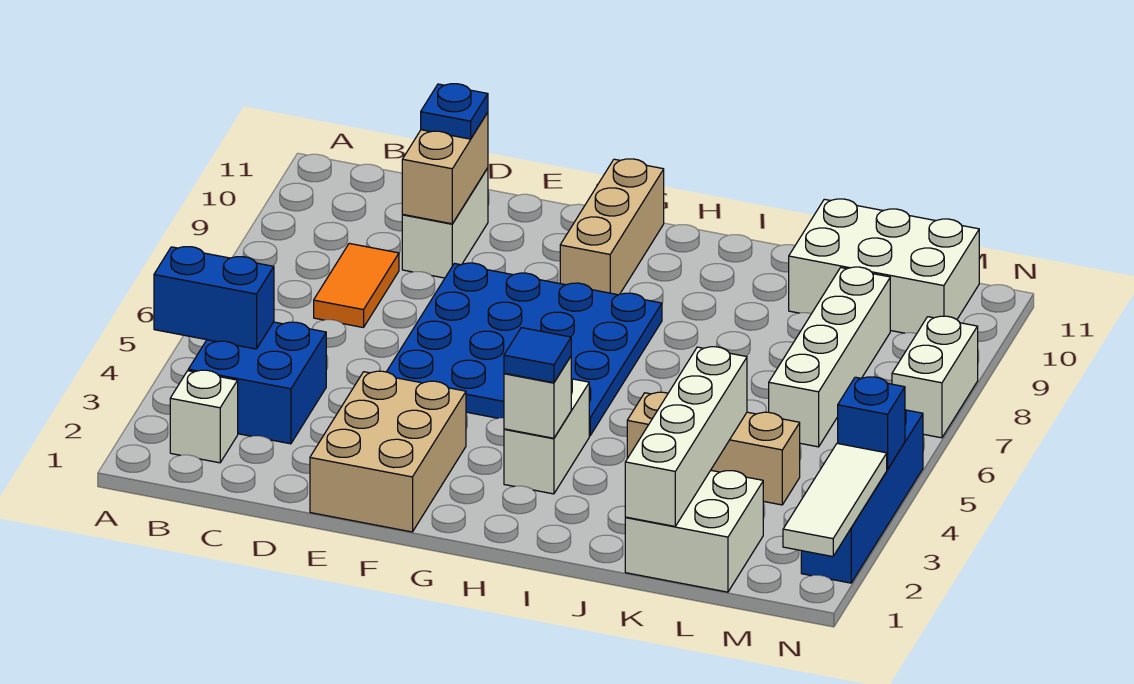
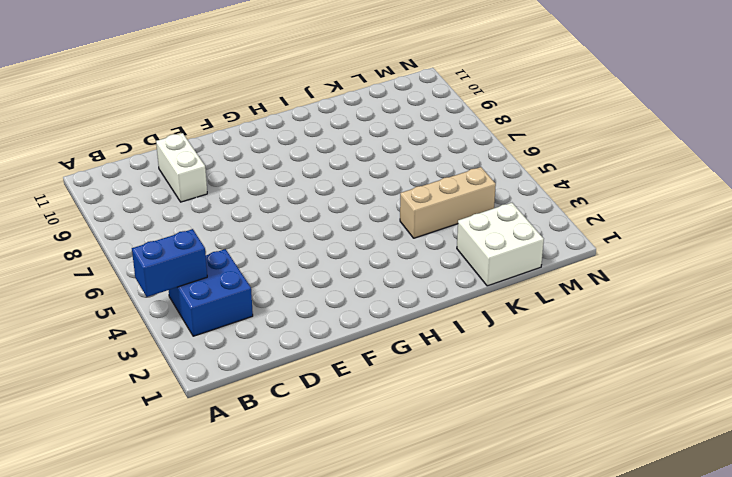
none -> white brick B2 level 1
none -> orange tile C7:C8 level 1
none -> tan brick E1:F3 level 1

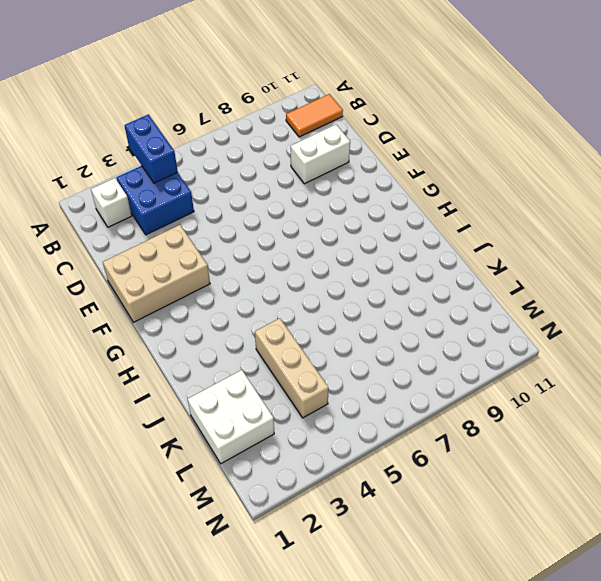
orange tile B10:B11 level 1 -> orange tile C7:C8 level 1
none -> blue plate E5:H8 level 1
none -> tan brick G9:G11 level 1
none -> white brick H3:H4 level 1

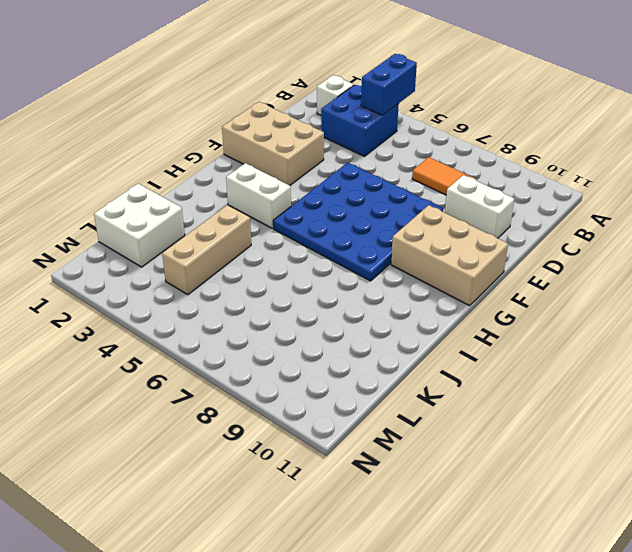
tan brick F9:G11 level 1 -> tan brick G9:G11 level 1
none -> white brick K10:M11 level 1
none -> white brick L6:L9 level 1
none -> blue brick N2:N5 level 1

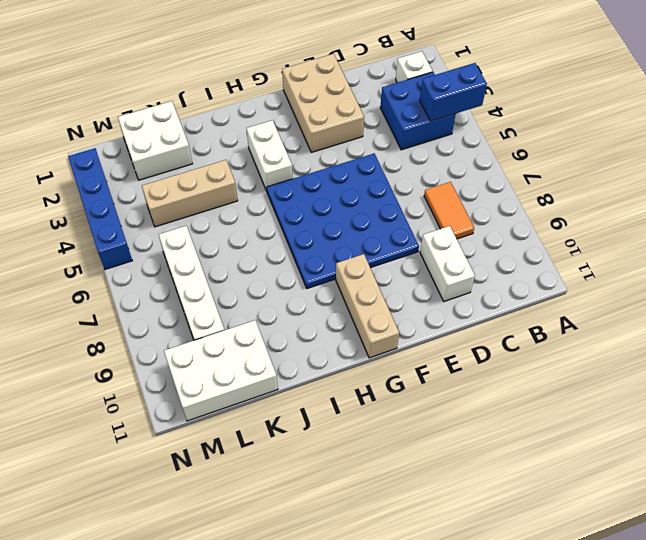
none -> white brick N7:N8 level 1
none -> tan brick D9:D10 level 2
none -> white brick H3 level 2

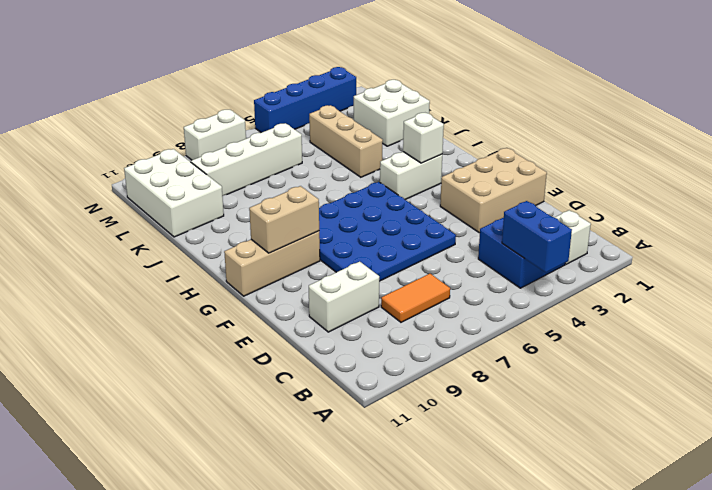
tan brick G9:G10 level 2 -> tan brick D9:D10 level 2
none -> white brick K1:K4 level 2
none -> white tile N1:N3 level 2
none -> blue brick N4 level 2

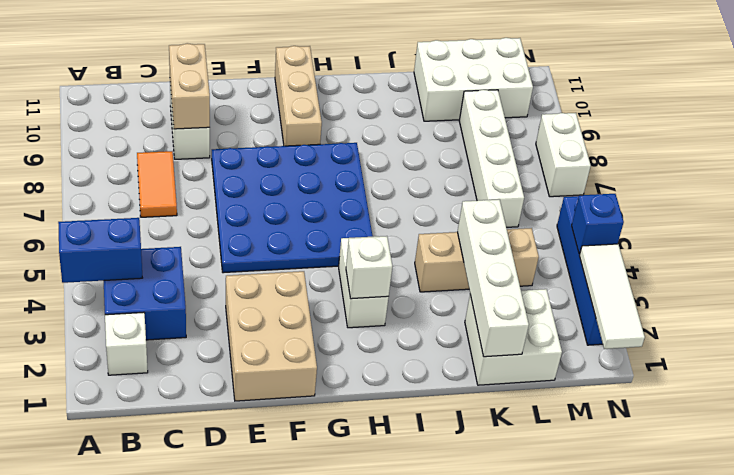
none -> blue plate D10 level 3
none -> blue tile H3 level 3

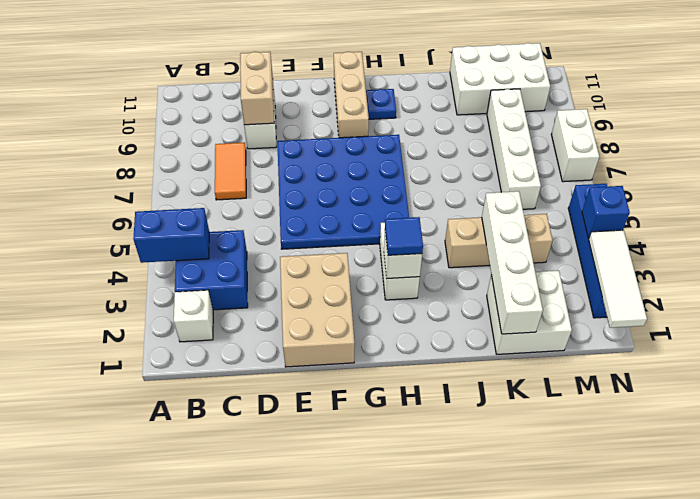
blue plate H10 level 1 -> blue plate D10 level 3

